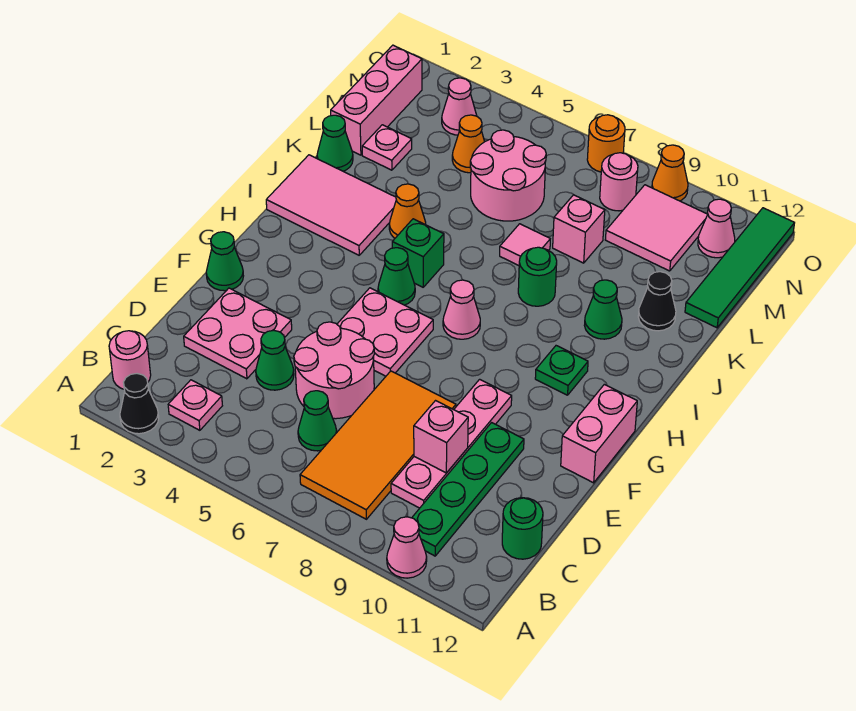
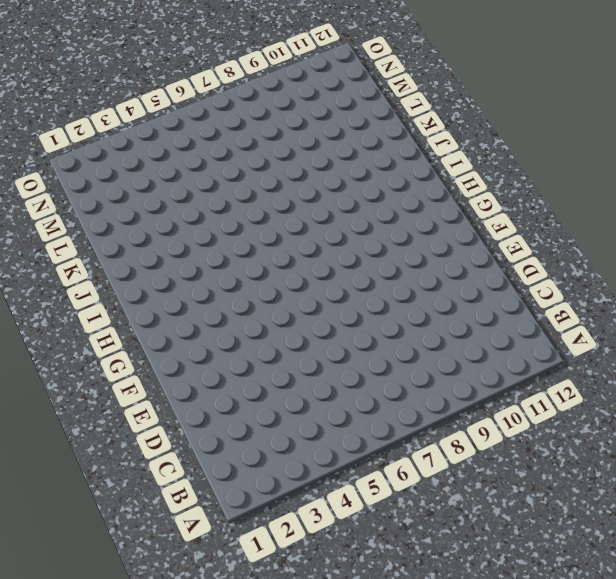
none -> black cone A2 level 1
none -> pink cone A10 level 1
none -> pink round brick B1 level 1
none -> pink plate B3 level 1

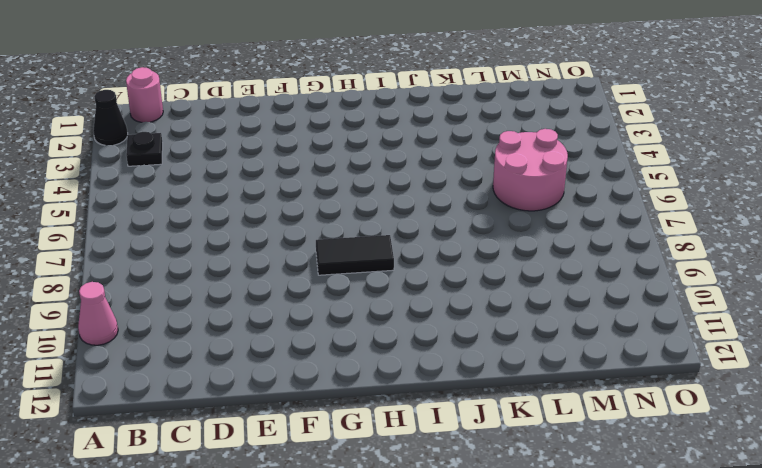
black plate B3 level 1 -> pink plate B3 level 1
black tile G8:H8 level 1 -> none
none -> orange tile B7:E8 level 1
none -> green plate B10:E10 level 1
none -> green cone C6 level 1
none -> pink plate C9:F9 level 1

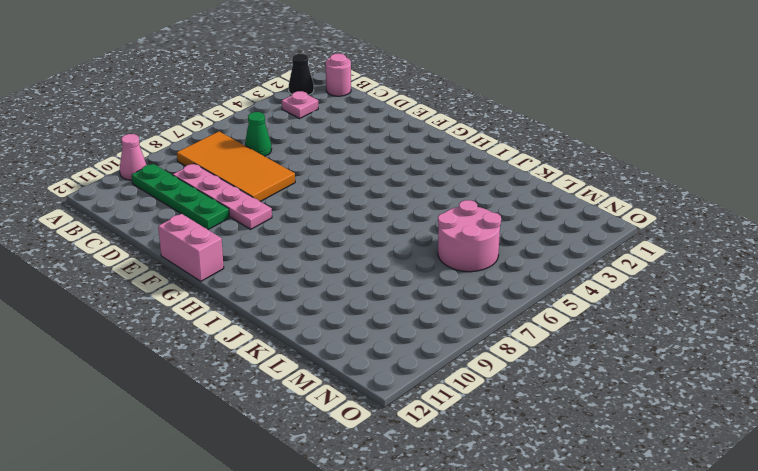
none -> green round brick C12 level 1
none -> pink plate D2:E3 level 1
none -> green cone D4 level 1
none -> pink round brick D5:E6 level 1

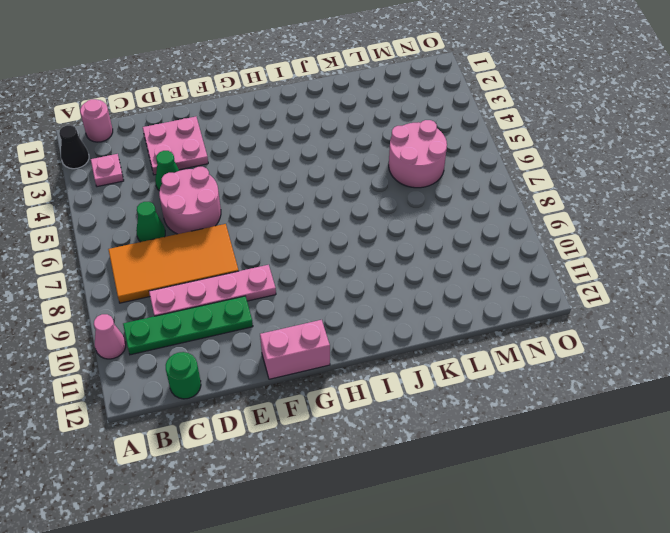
none -> green cone F1 level 1
none -> pink plate F5:G6 level 1
none -> green cone H5 level 1
none -> pink cone H7 level 1

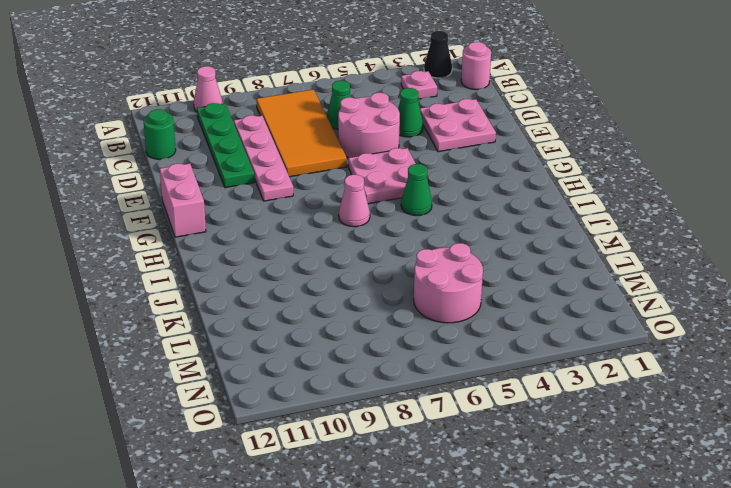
none -> green cone F1 level 1
none -> green plate H10 level 1
none -> pink tile I1:J3 level 1
none -> green brick I5 level 1

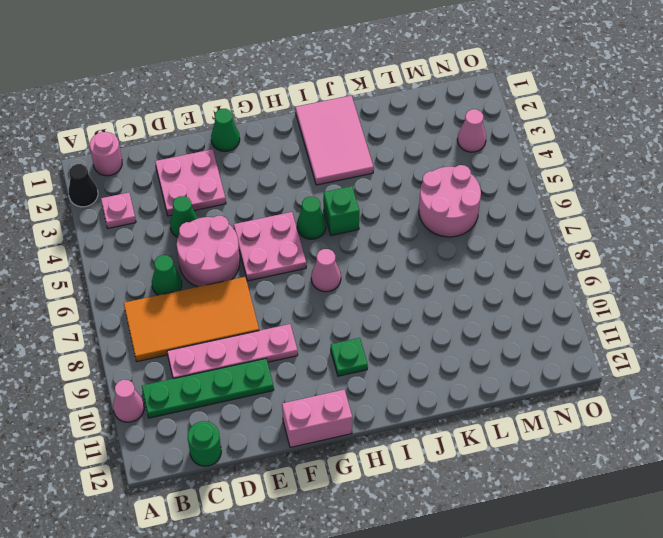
none -> orange cone J4 level 1
none -> green round brick J8 level 1
none -> green cone J10 level 1
none -> green cone K1 level 1

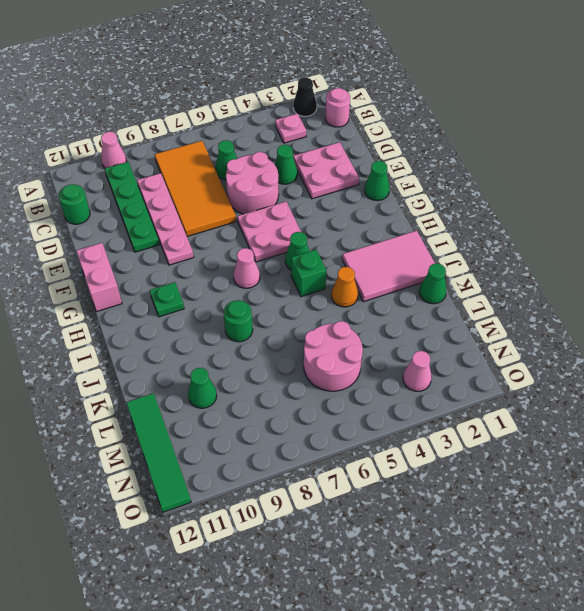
green cone L10 level 1 -> green cone J10 level 1
none -> pink tile K7 level 1
none -> black cone K11 level 1
none -> pink brick L1:N1 level 1
none -> pink plate L2 level 1

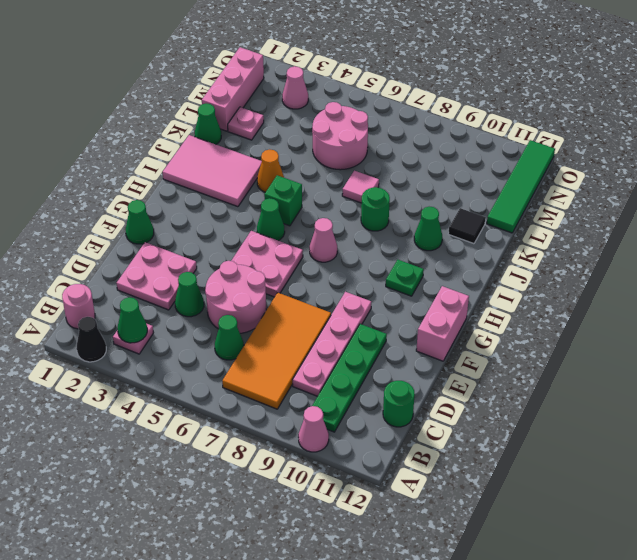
green cone B3 level 2 -> none
black tile K11 level 1 -> black cone K11 level 1
none -> pink brick L8 level 1
none -> orange cone M4 level 1
none -> pink tile M9:N10 level 1
none -> pink round brick N8 level 1

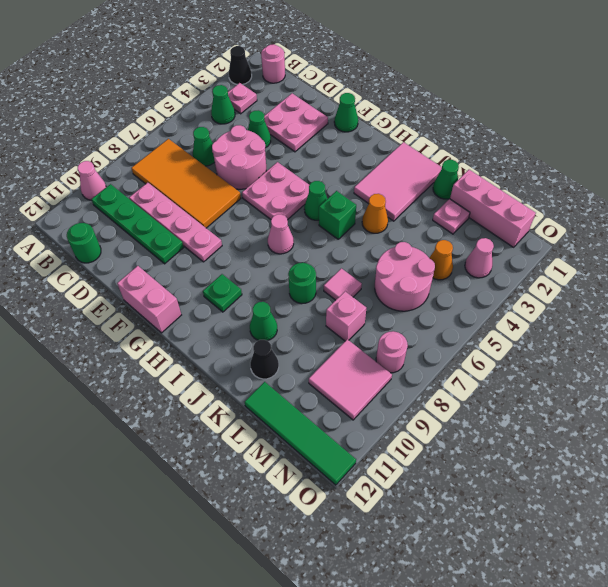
green cone B4 level 1 -> none
none -> pink cone N11 level 1
none -> orange round brick O7 level 1
none -> orange cone O9 level 1
none -> pink brick D9 level 2

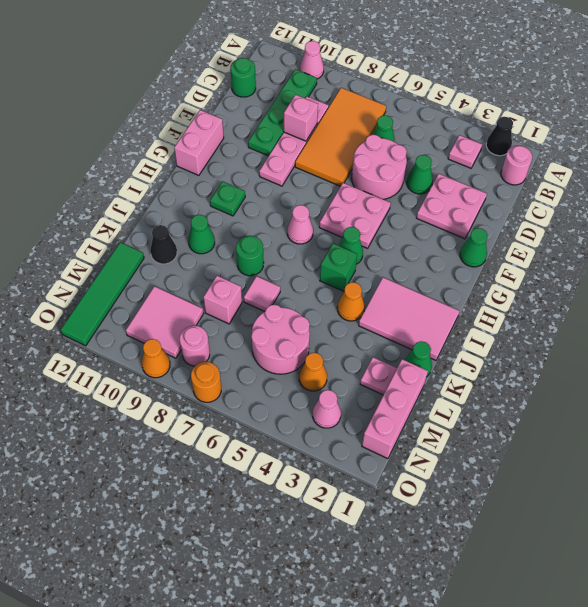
none -> pink cone N11 level 1

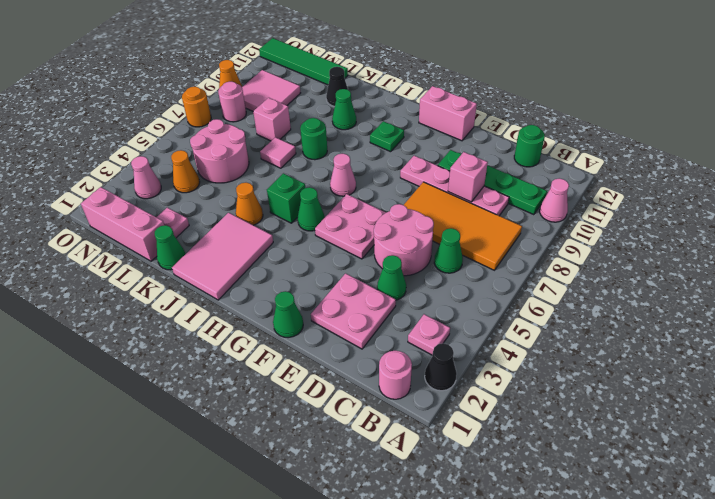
none -> pink cone N11 level 1

